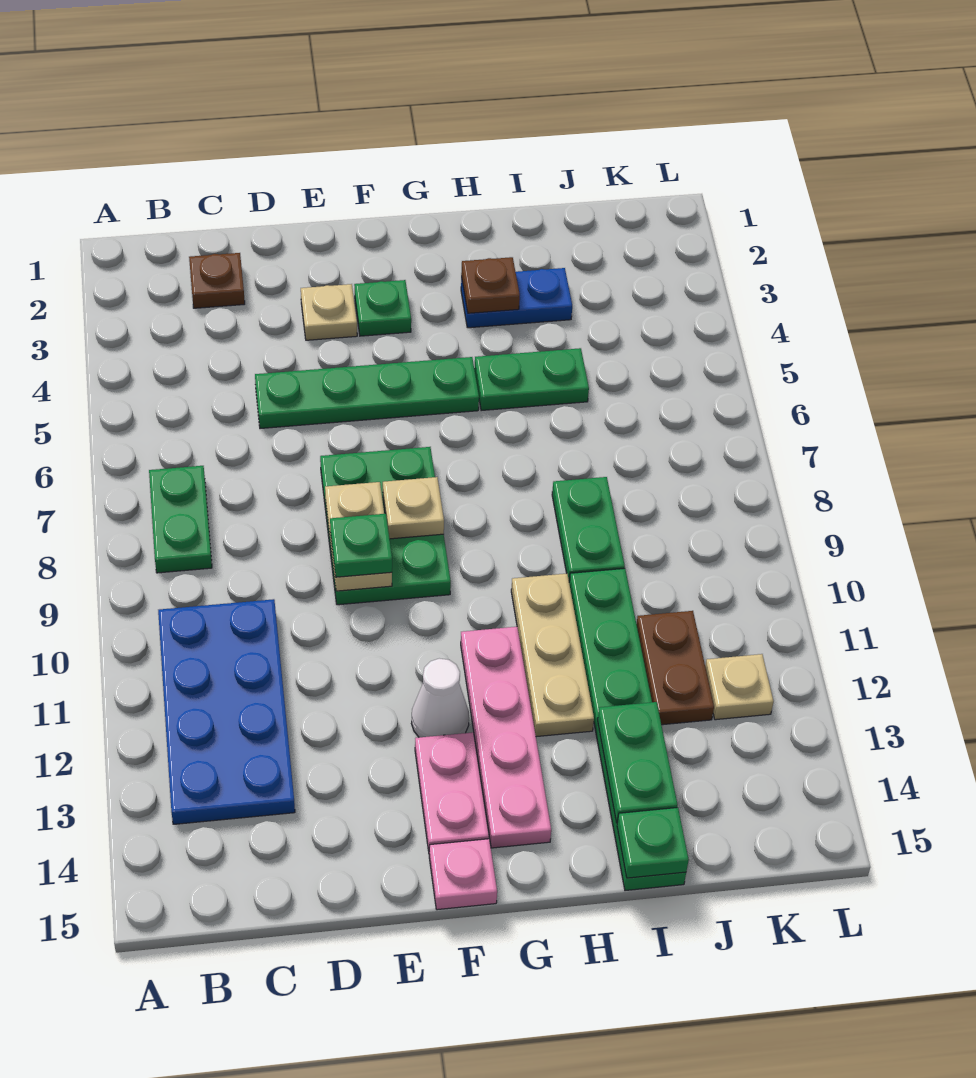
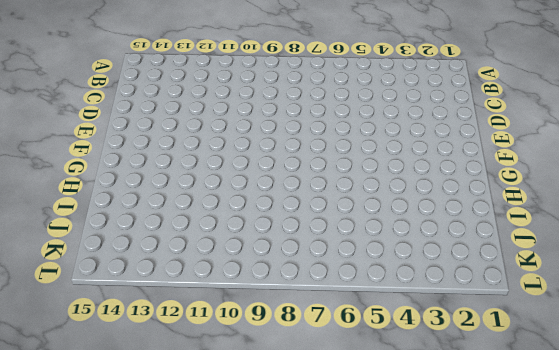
none -> green plate B7:B8 level 1
none -> blue plate B10:C13 level 1
none -> brown plate C2 level 1

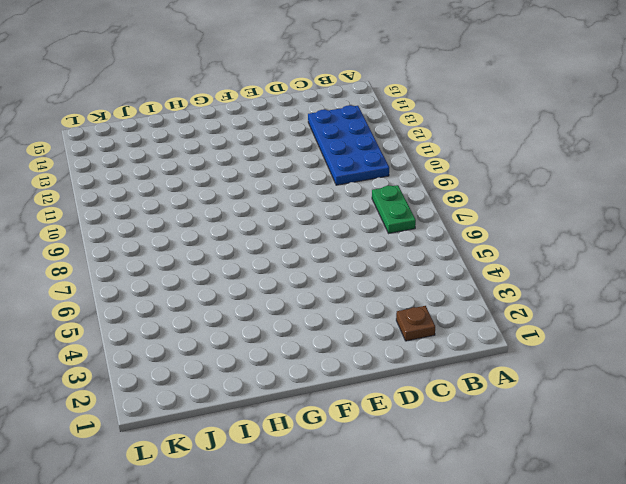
none -> green plate D5:G5 level 1
none -> tan plate E3 level 1
none -> green plate E7:F9 level 1

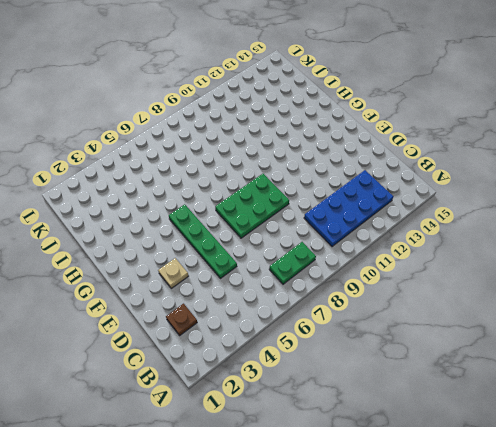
none -> green plate F3 level 1
none -> white cone F12 level 1
none -> pink plate F13:F14 level 1

